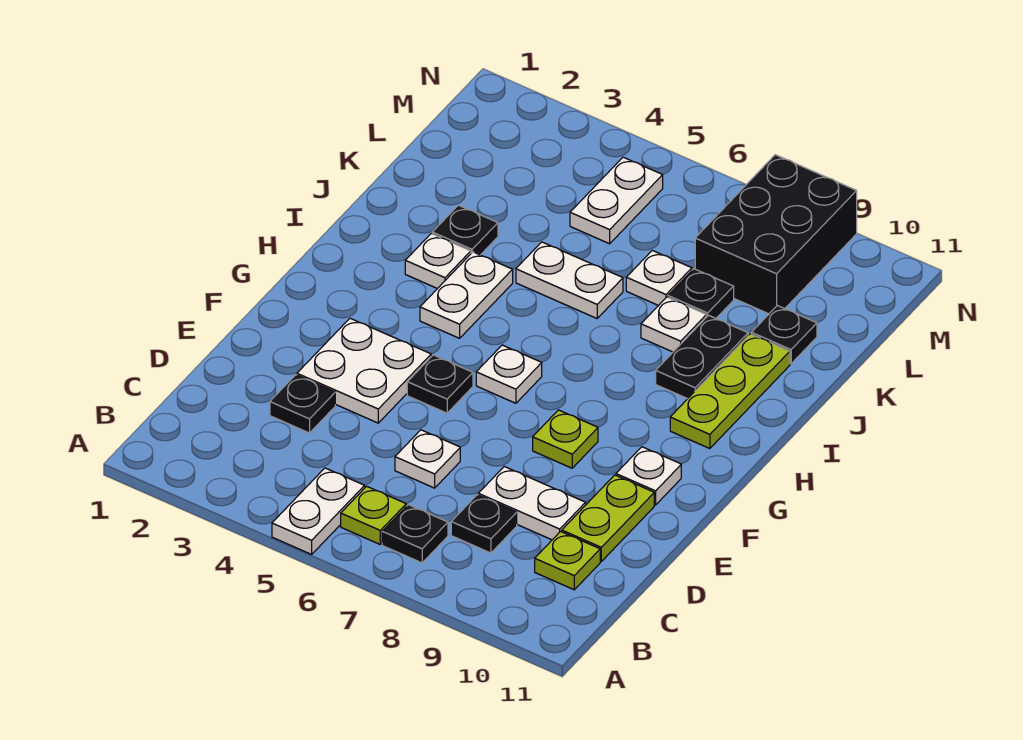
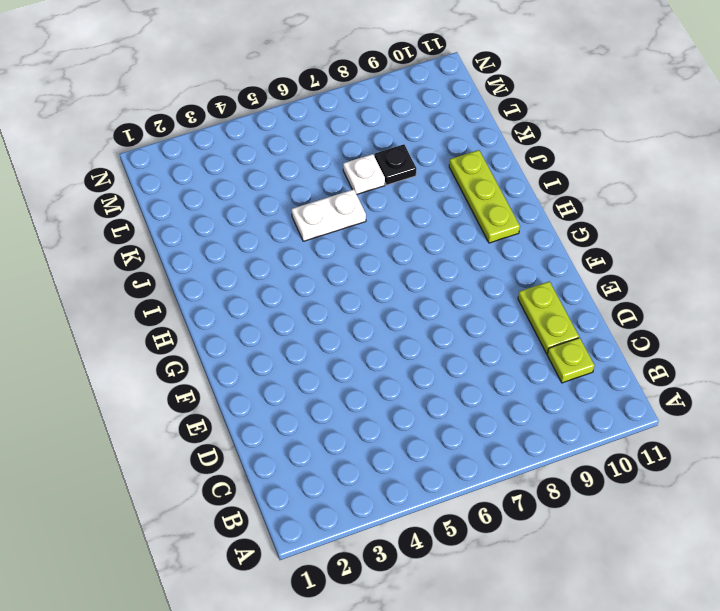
none -> white plate A5:B5 level 1
none -> lime plate B6 level 1
none -> black plate B7 level 1

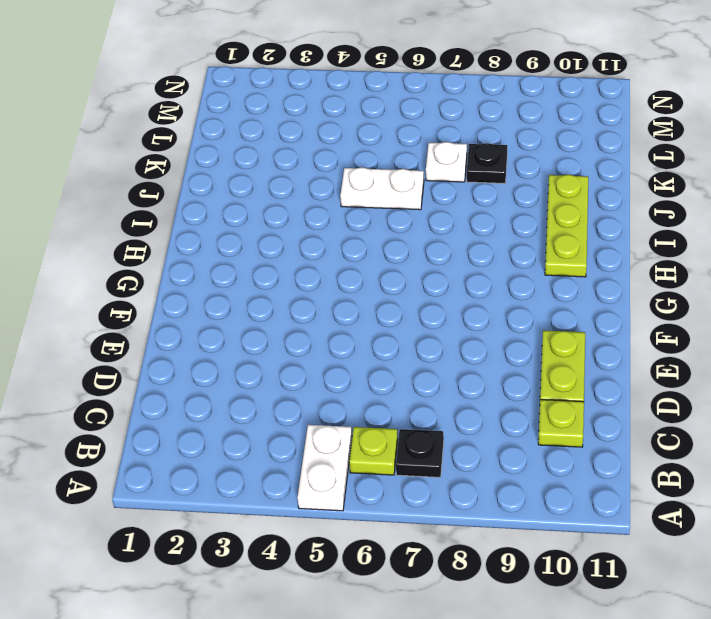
none -> black plate C8 level 1
none -> black plate D3 level 1
none -> white plate D6 level 1

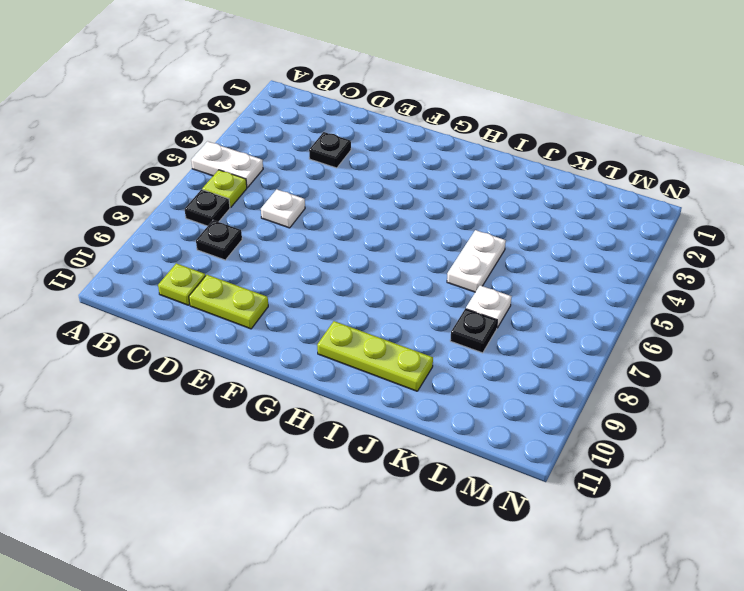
none -> white plate D8:D9 level 1
none -> white plate E3:F4 level 1
none -> black plate F5 level 1

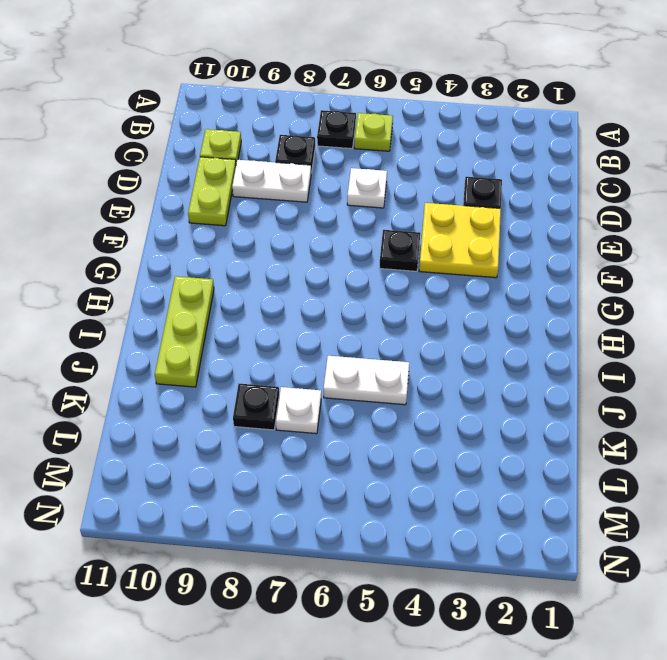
yellow plate E3:F4 level 1 -> white plate E3:F4 level 1
none -> white plate A5:B5 level 1
none -> lime plate F8 level 1
none -> white plate F10 level 1

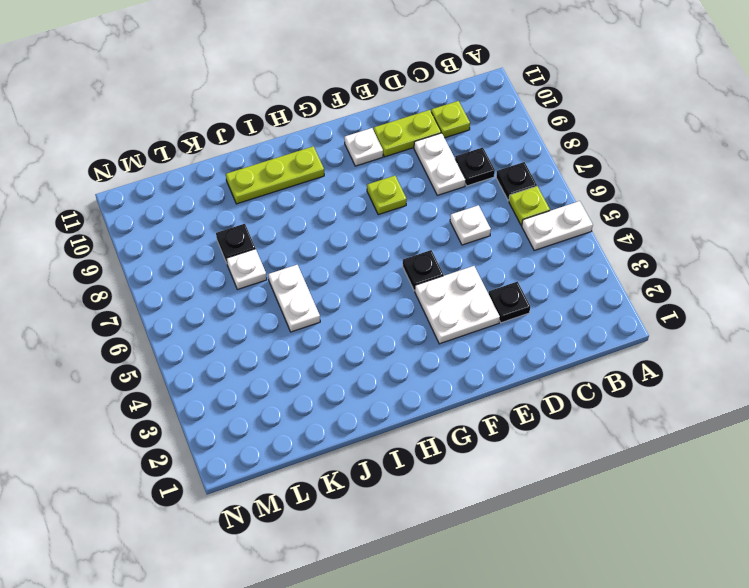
none -> white plate G6 level 1
none -> white plate H4:I4 level 1
none -> white plate I3 level 1

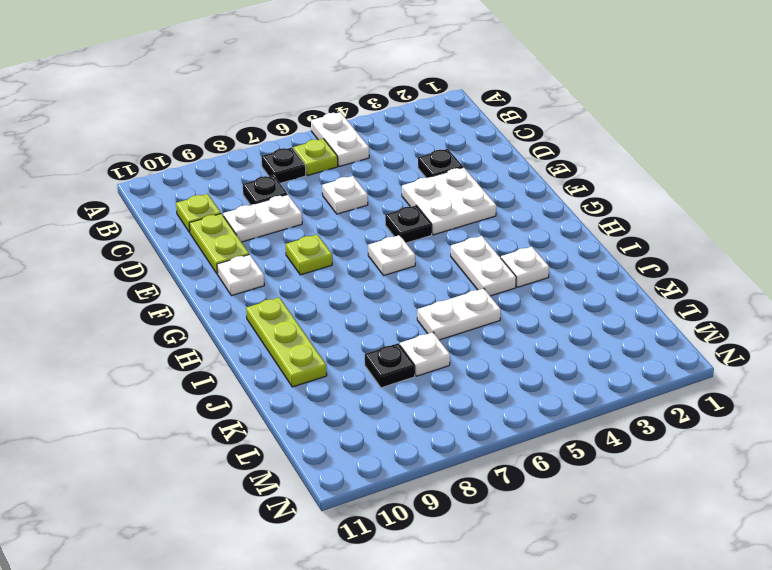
none -> black plate I9:J9 level 1
none -> black plate J3 level 1
none -> white plate J8 level 1

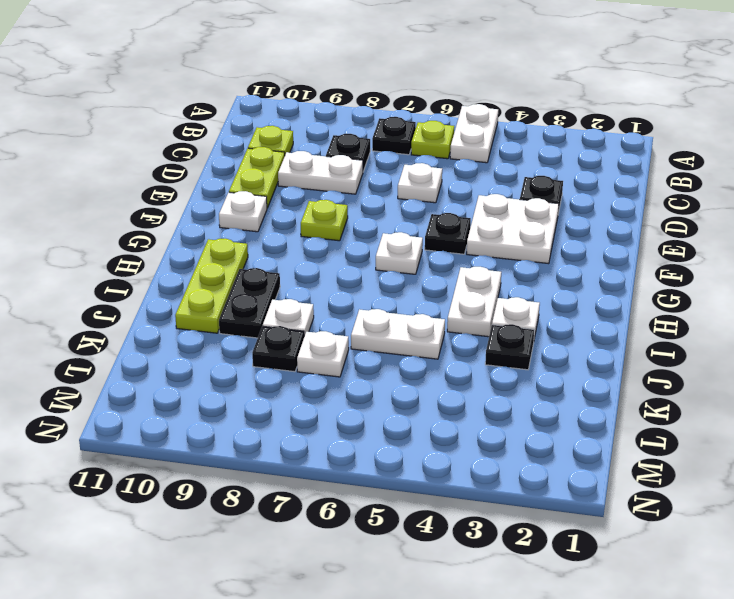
none -> black plate K10 level 1
none -> white plate L5:M5 level 1
none -> black brick L8:N9 level 1

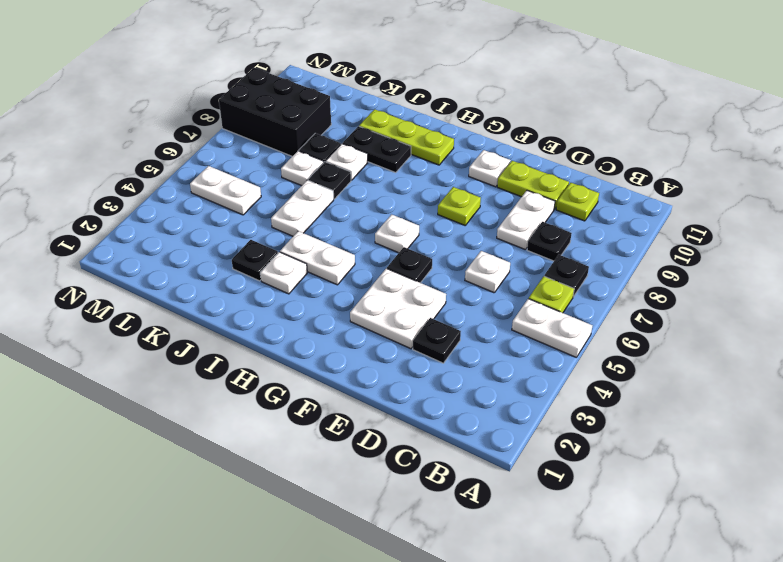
black plate J7 level 1 -> black plate K10 level 1

